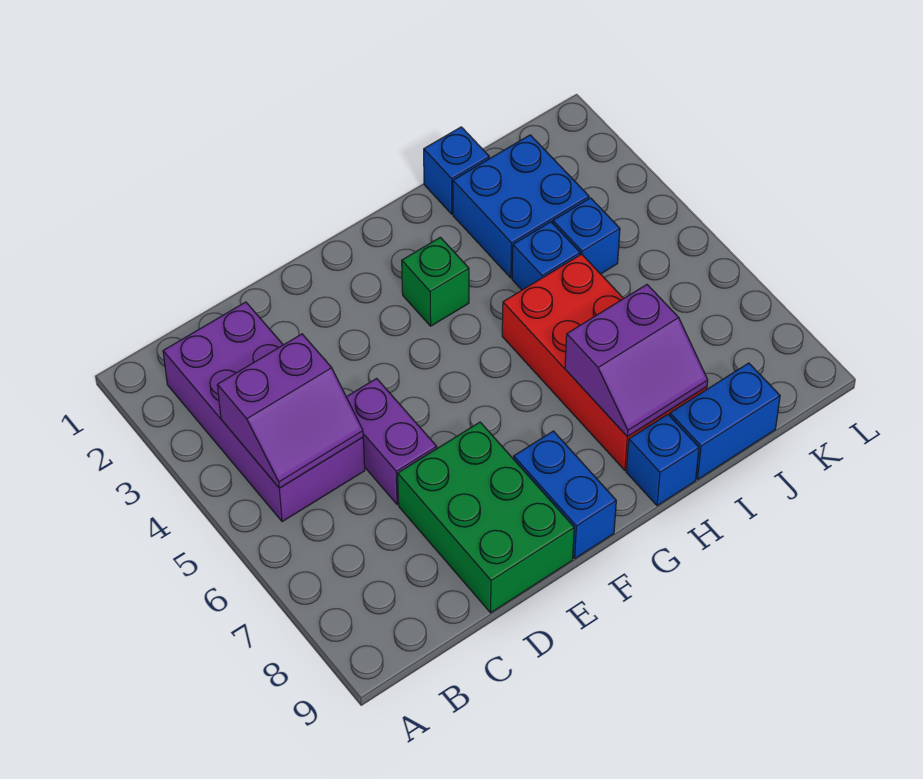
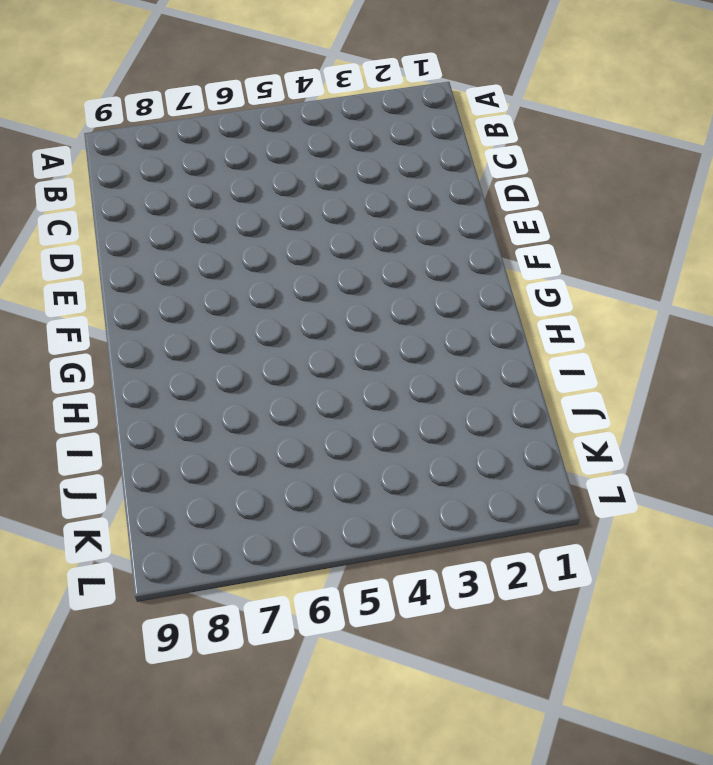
none -> purple brick B2:C5 level 1
none -> purple brick D5:D6 level 1
none -> green brick D7:E9 level 1

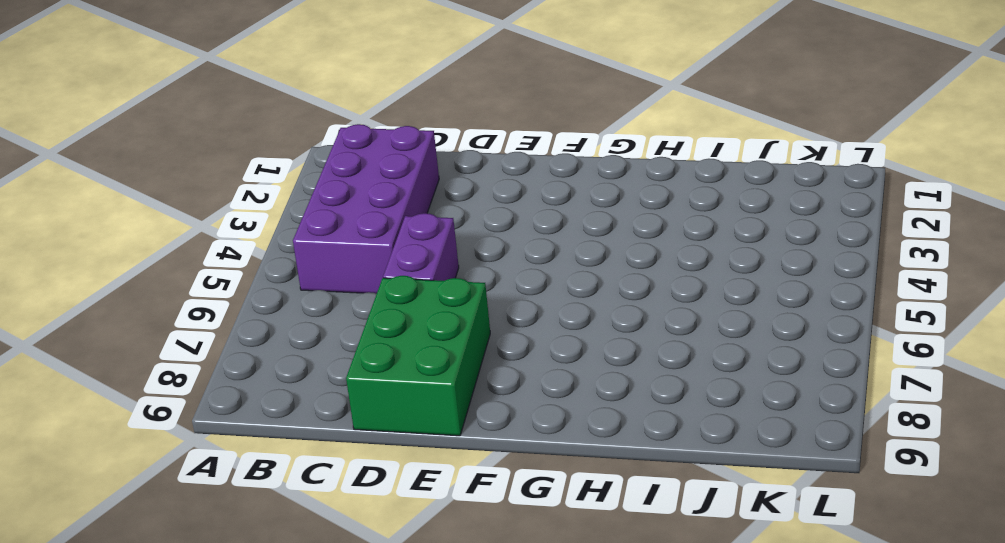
none -> blue brick F8:F9 level 1
none -> green brick G3 level 1
none -> red brick H5:I8 level 1

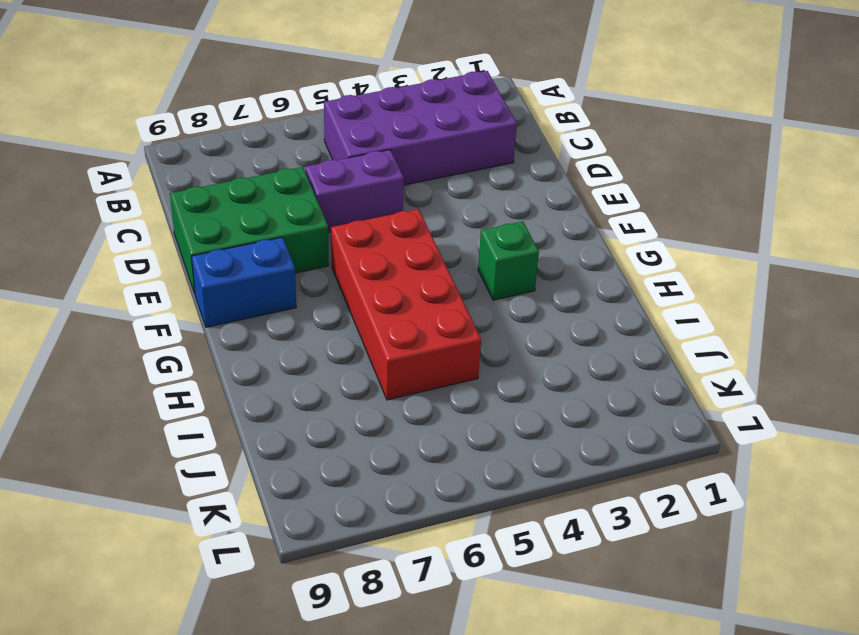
red brick F5:I6 level 1 -> red brick H5:I8 level 1
none -> blue brick H9 level 1
none -> blue brick I1 level 1
none -> blue brick I2:J3 level 1

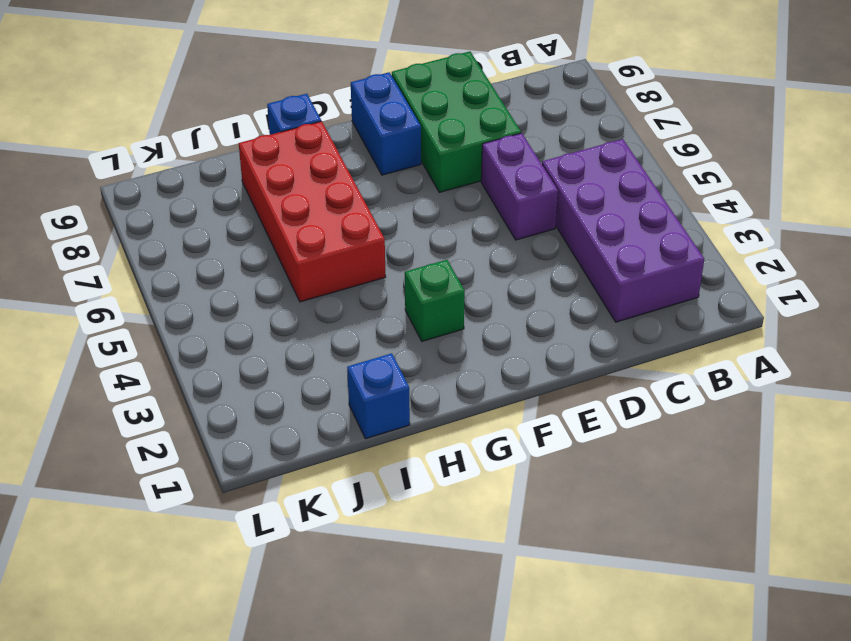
none -> blue brick I2:J3 level 1
none -> blue brick I4 level 1
none -> blue brick I9:J9 level 1

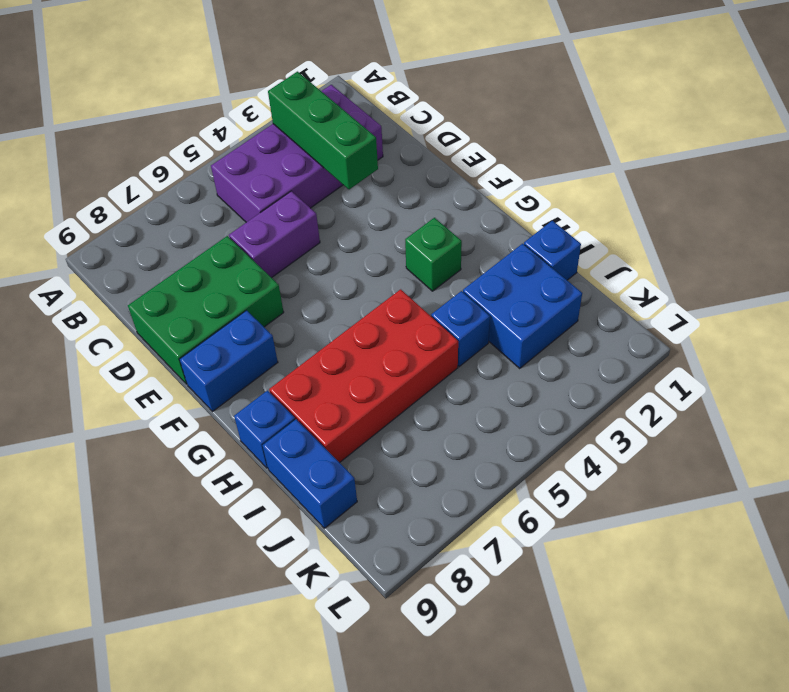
green brick B3:D3 level 2 -> none
none -> blue brick J4 level 1
none -> purple slope B4:C5 level 2 top 4
none -> purple slope H7:I8 level 2 top 7

